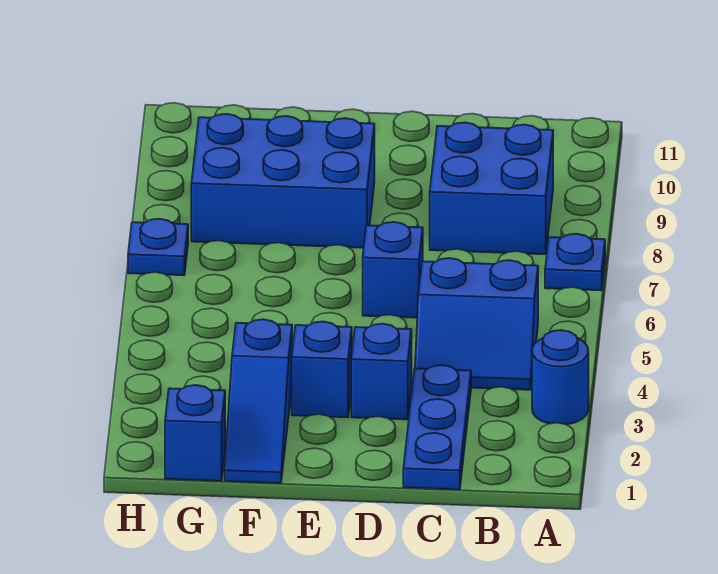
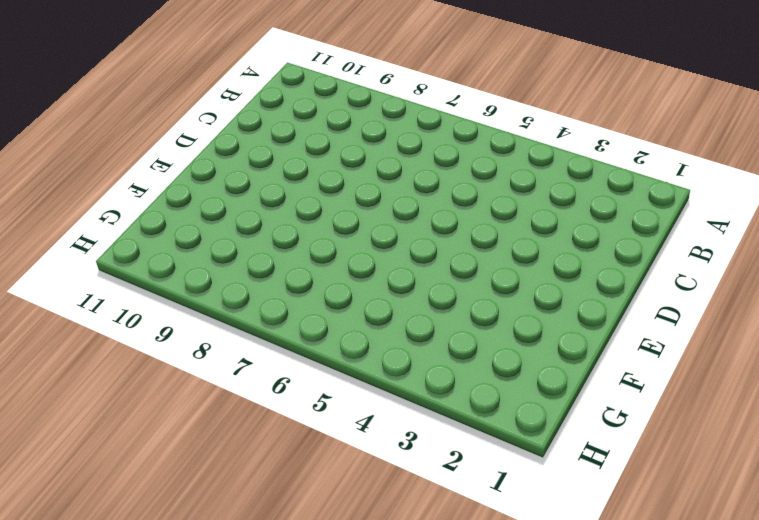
none -> blue round brick A3 level 1
none -> blue plate A7 level 1
none -> blue slope B4:C5 level 1 top 5

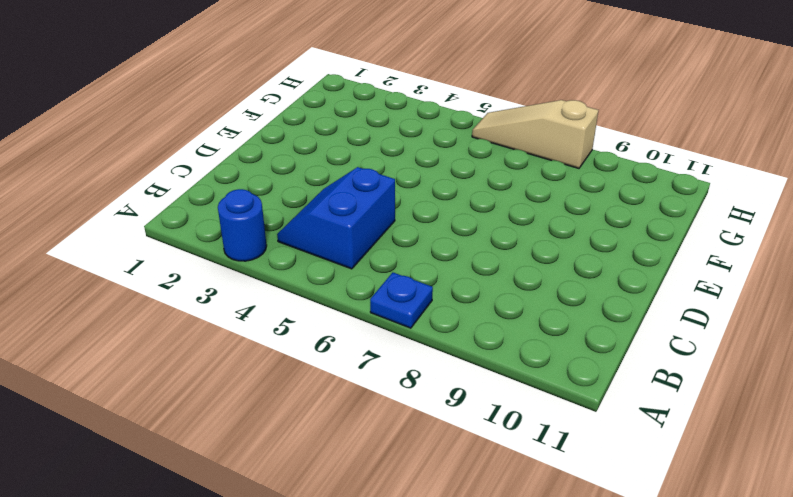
tan slope H6:H8 level 1 top 8 -> blue plate H7 level 1
none -> blue brick B8:C9 level 1
none -> blue plate C1:C3 level 1
none -> blue brick D3 level 1

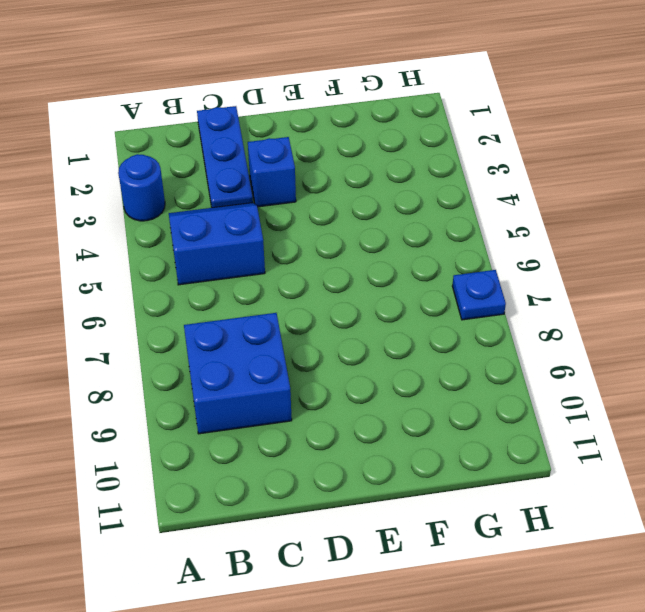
none -> blue plate A7 level 1
none -> blue brick D6 level 1
none -> blue brick E3 level 1

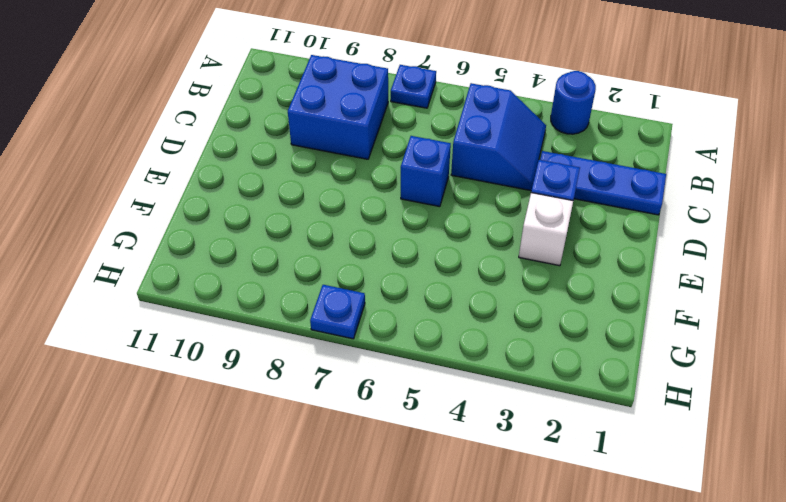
white brick E3 level 1 -> blue brick E3 level 1
none -> blue brick E8:G9 level 1
none -> blue slope F1:F3 level 1 top 3
none -> blue brick G1 level 1

